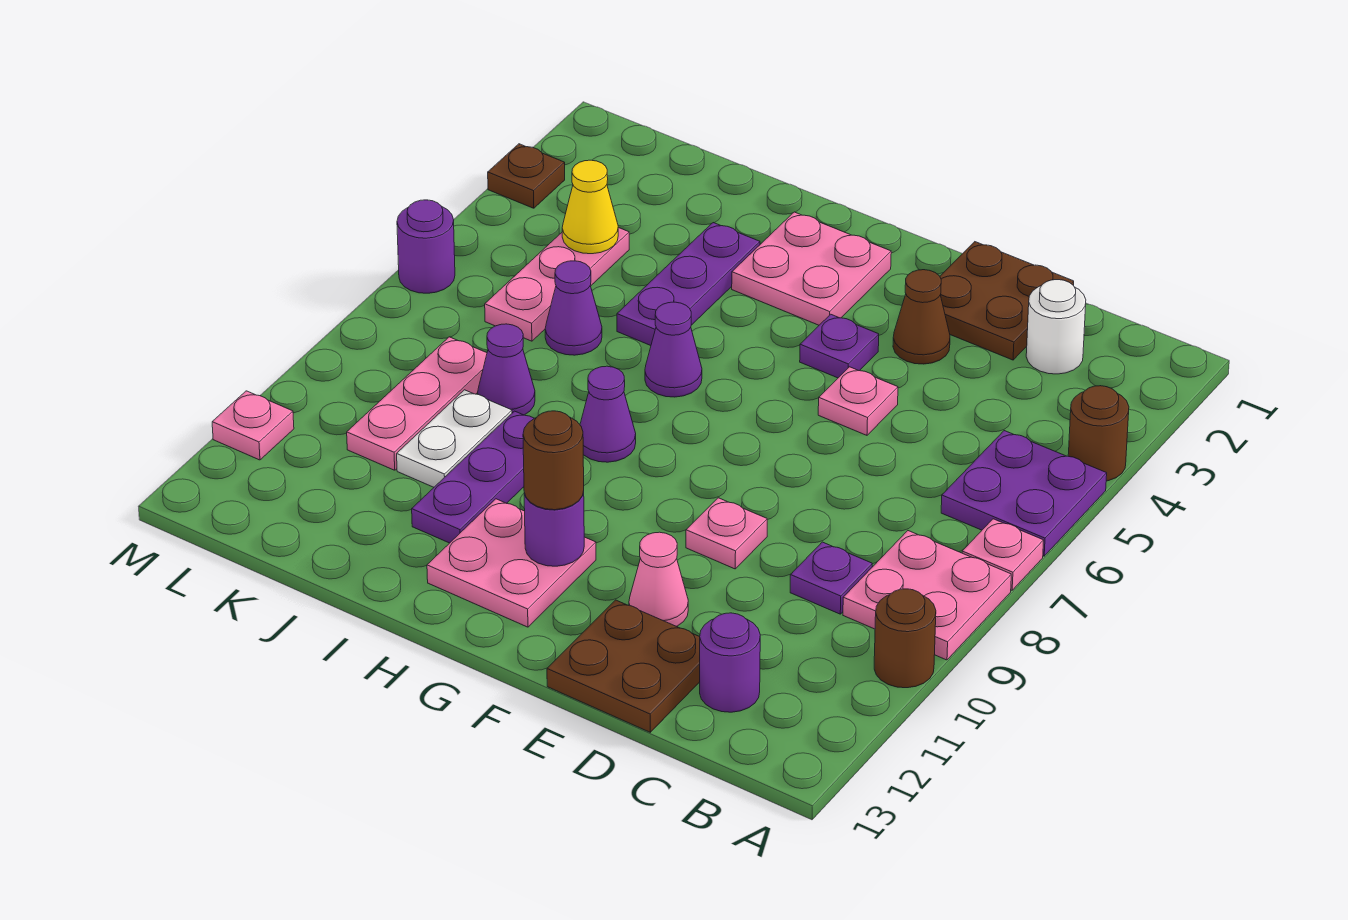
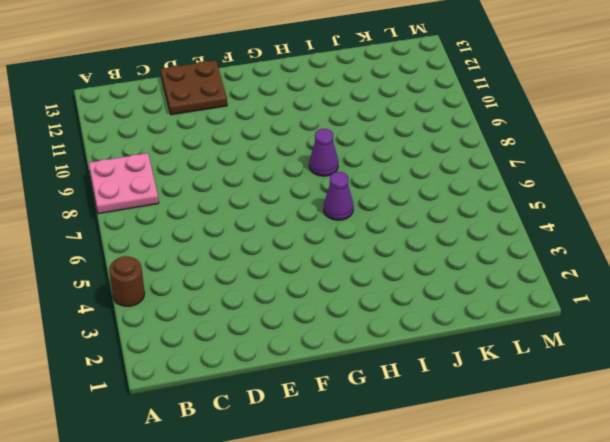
none -> purple plate A5:B6 level 1
none -> pink plate A7 level 1
none -> brown round brick A10 level 1
none -> white round brick C2 level 1

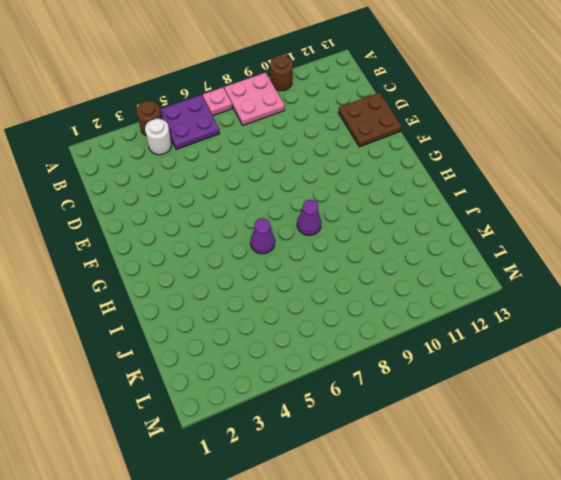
white round brick B4 level 1 -> white round brick C2 level 1
none -> purple plate C9 level 1
none -> purple round brick C12 level 1
none -> brown plate D1:E2 level 1
none -> brown cone E3 level 1

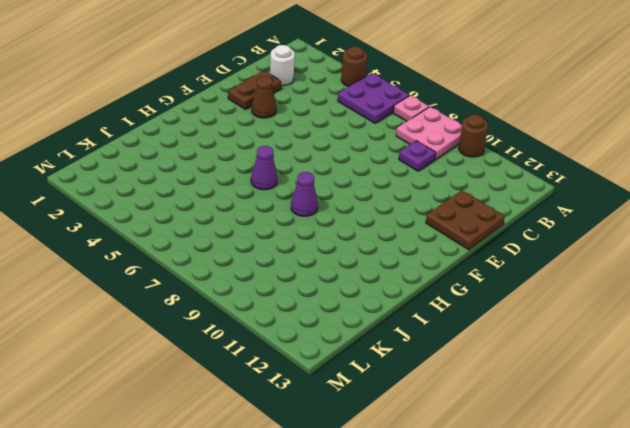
brown plate D2:E2 level 1 -> brown plate D1:E2 level 1
none -> purple round brick C12 level 1
none -> pink plate E5 level 1
none -> pink plate E9 level 1
none -> pink cone E11 level 1

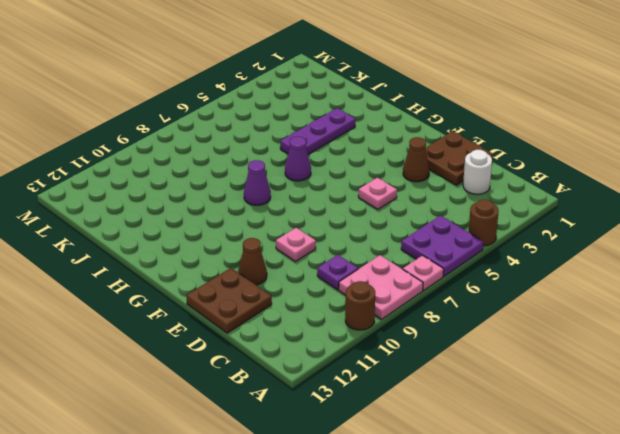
brown cone E11 level 1 -> pink cone E11 level 1
none -> purple round brick C12 level 1
none -> purple plate F4 level 1
none -> pink plate G2:H3 level 1
none -> pink plate G11:H12 level 1

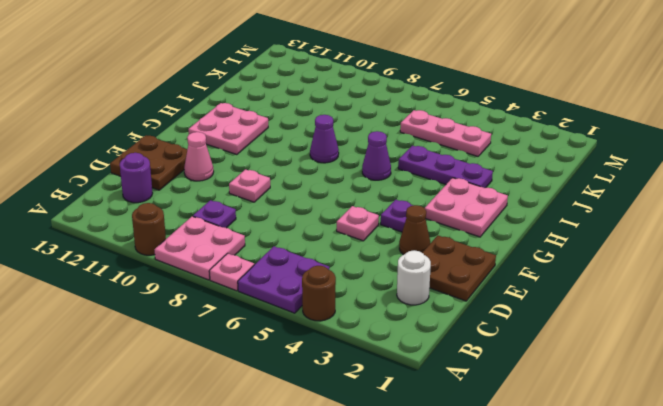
none -> purple plate I9:I11 level 1
none -> purple cone J6 level 1
none -> purple cone J8 level 1
none -> white plate J9:J10 level 1

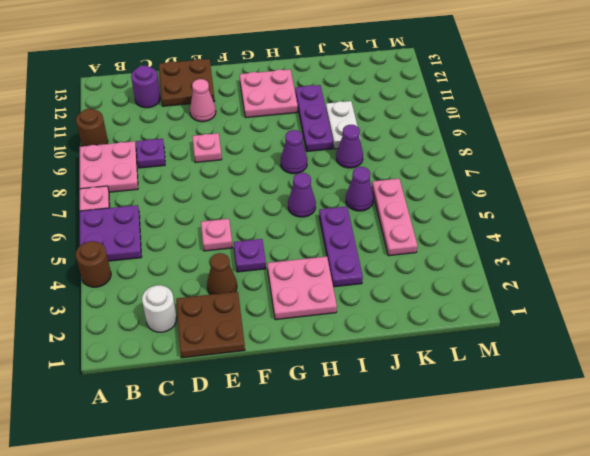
none -> pink plate K8:K10 level 1
none -> brown plate M3 level 1
none -> purple round brick M6 level 1
none -> pink plate M11 level 1

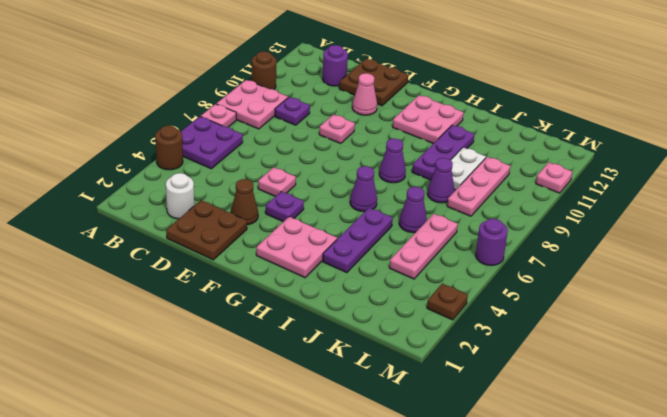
none -> purple round brick G11 level 2
none -> yellow cone K4 level 2
none -> brown round brick G11 level 3

